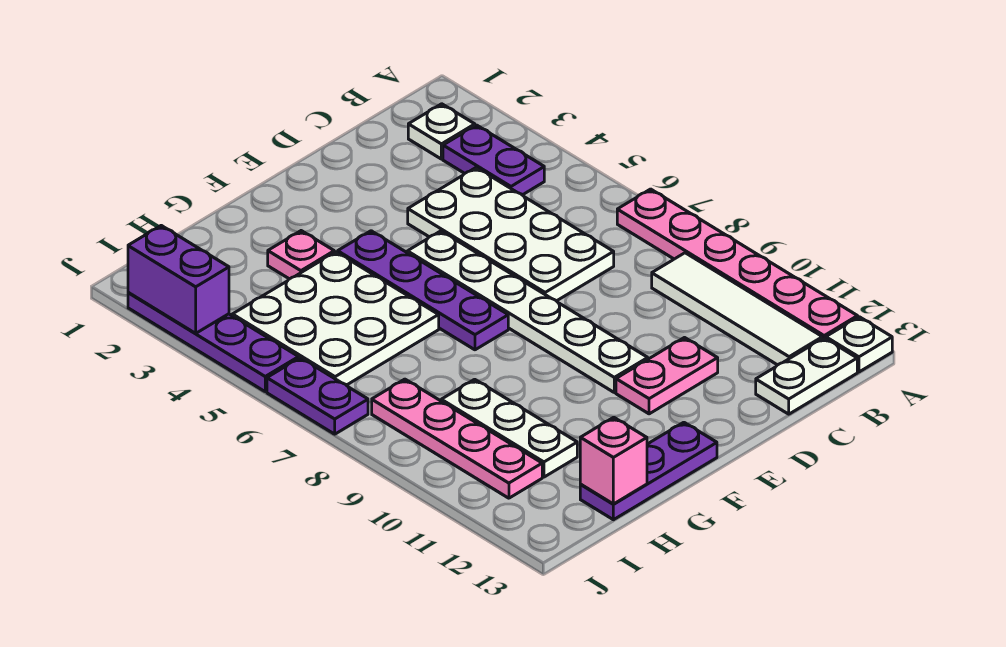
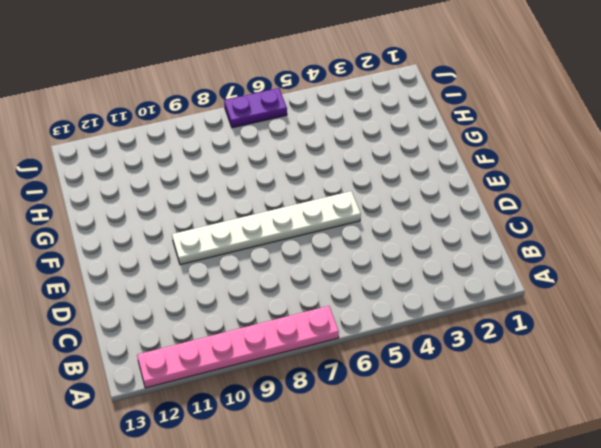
none -> white plate A13 level 1
none -> white plate B2 level 1
none -> purple plate B3:B4 level 1

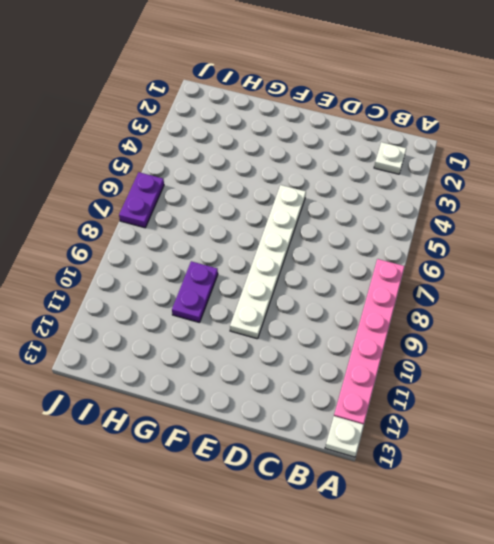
purple plate G9:G10 level 1 -> purple plate B3:B4 level 1
none -> white tile B9:B12 level 1
none -> white plate B13:C13 level 1
none -> white plate C4:D7 level 1

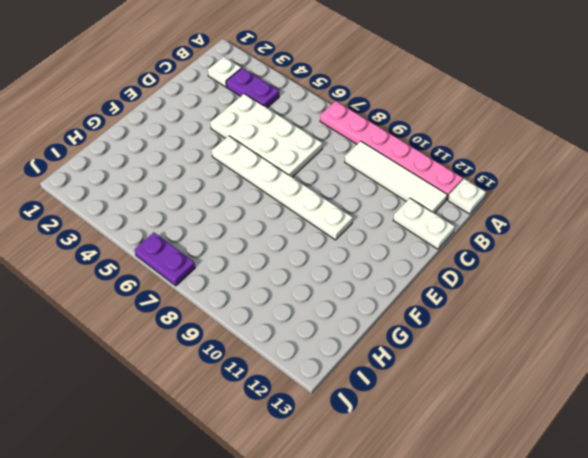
white plate C12:C13 level 1 -> white plate B13:C13 level 1
none -> pink plate D11:E11 level 1
none -> purple plate F4:F7 level 1
none -> purple plate F13:H13 level 1

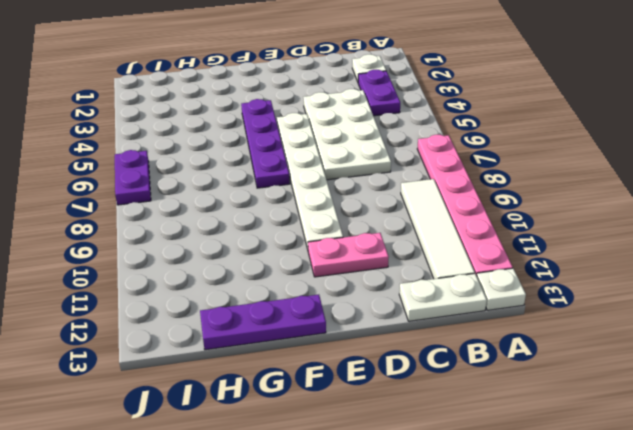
none -> pink plate G3 level 1
none -> white plate G4:I6 level 1
none -> white plate H9:H11 level 1

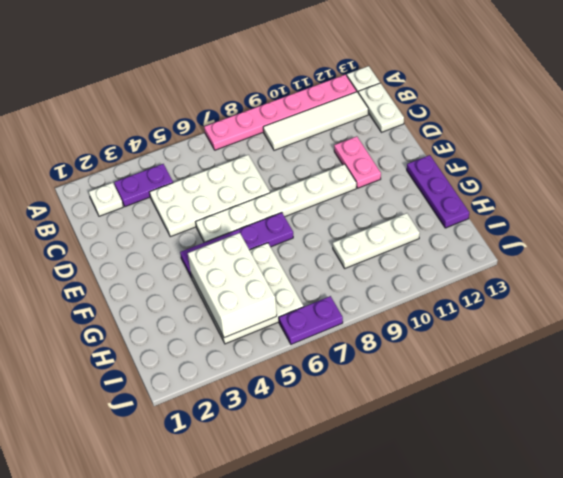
white brick G4:I5 level 2 -> none
none -> pink plate G3 level 1
none -> pink plate I8:I11 level 1
none -> purple plate J2:J5 level 1

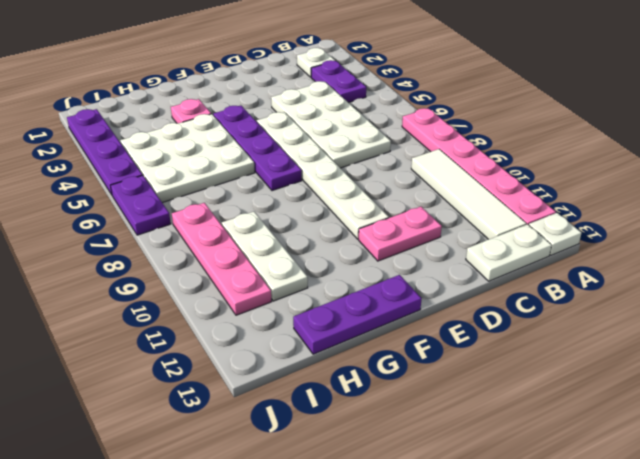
none -> pink brick H13 level 2
none -> purple brick J2:J3 level 2

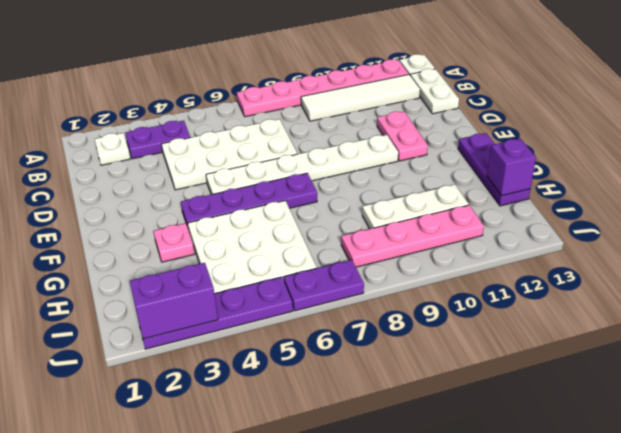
purple brick H13 level 2 -> pink brick H13 level 2

